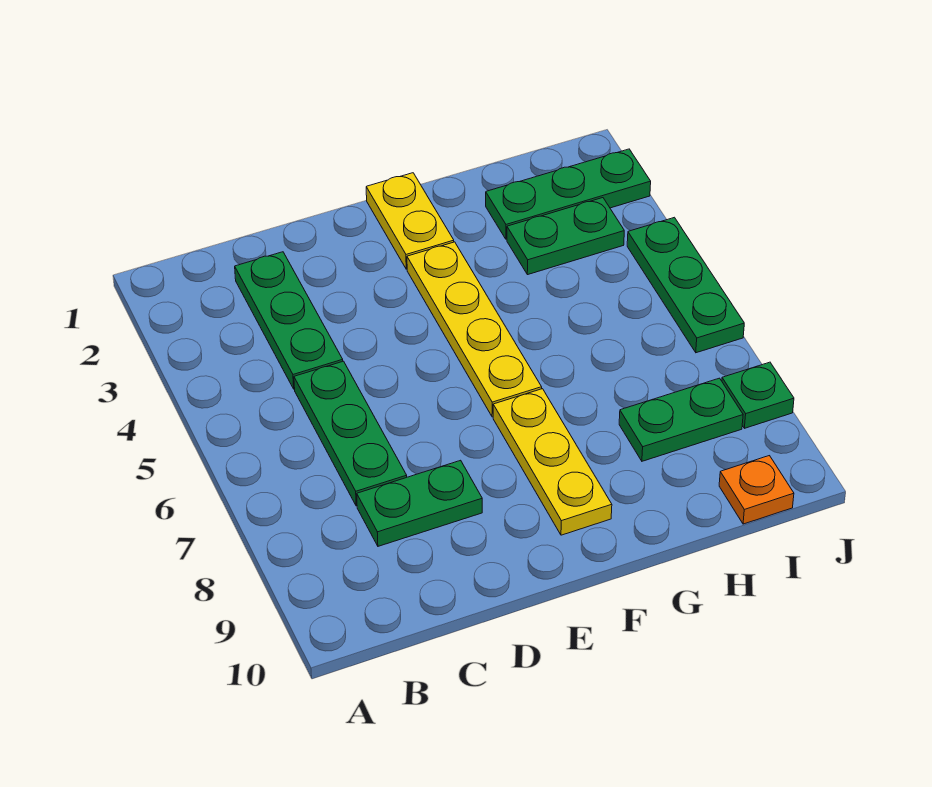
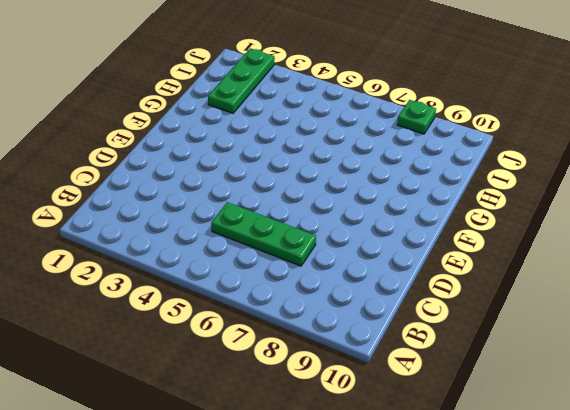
none -> green plate C2:C4 level 1
none -> green plate C8:D8 level 1
none -> yellow plate F1:F2 level 1

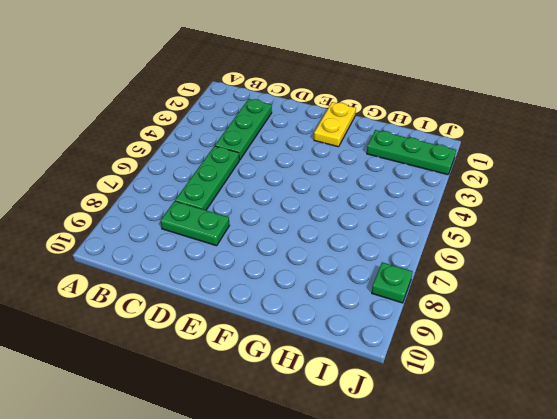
none -> yellow plate F3:F6 level 1
none -> yellow plate F7:F9 level 1
none -> green plate H3:I3 level 1

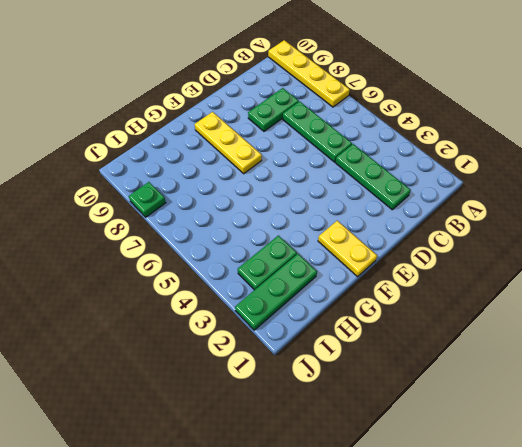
yellow plate A7:A10 level 1 -> yellow plate F3:F6 level 1
none -> green plate H8:I8 level 1
none -> orange plate I10 level 1
none -> green plate J4:J6 level 1

